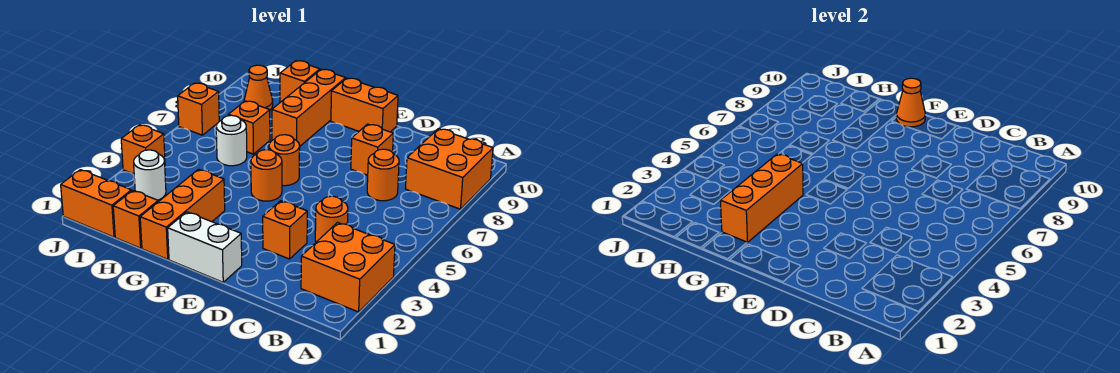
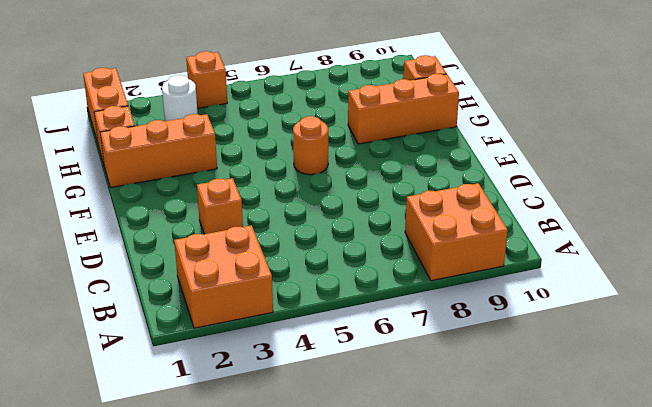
none -> orange round brick C4 level 1
none -> orange round brick C7 level 1
none -> orange brick D8 level 1

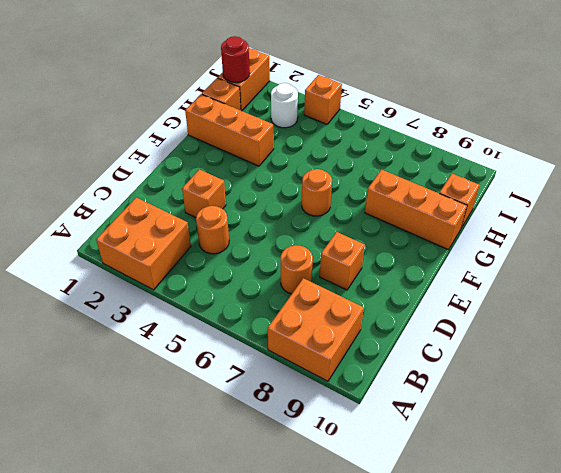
red round brick I1 level 2 -> none
none -> white brick E1:F1 level 1
none -> orange brick E10:F10 level 1
none -> orange round brick F5 level 1

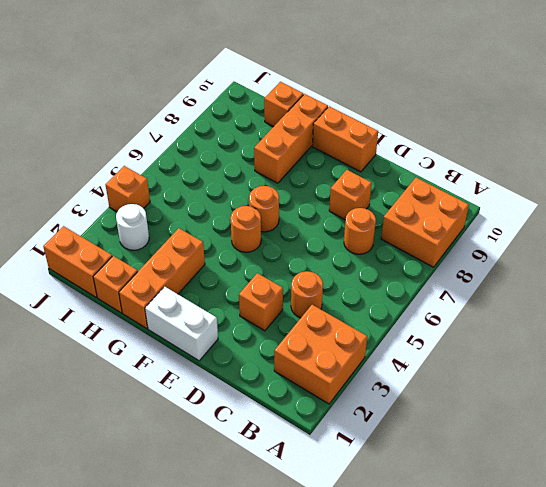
none -> white round brick H6 level 1
none -> orange brick H7 level 1
none -> orange cone I9 level 1

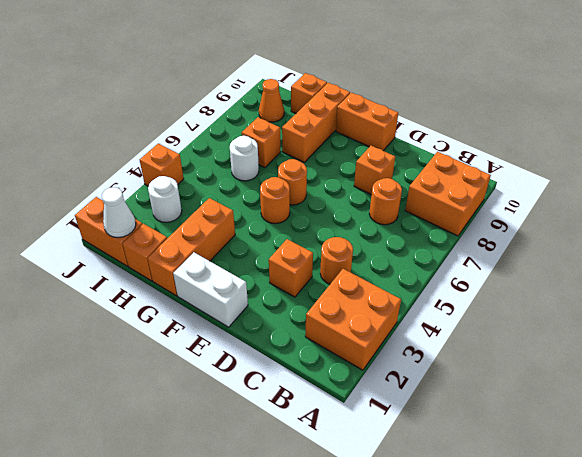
white cone I1 level 2 -> none
none -> orange brick J7 level 1
none -> orange cone F10 level 2
none -> orange brick G2:G4 level 2

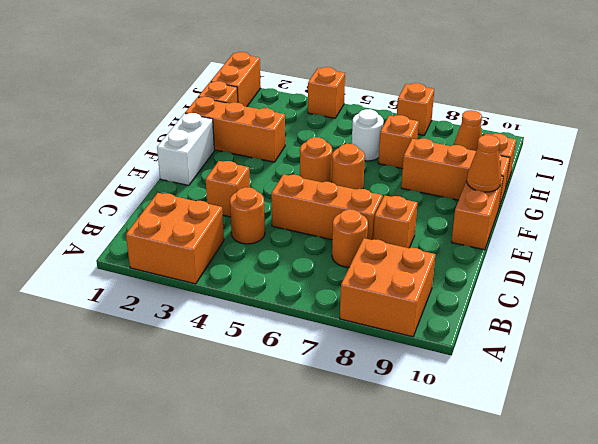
orange brick D5:D7 level 1 -> orange brick G2:G4 level 2
none -> white round brick I3 level 1

